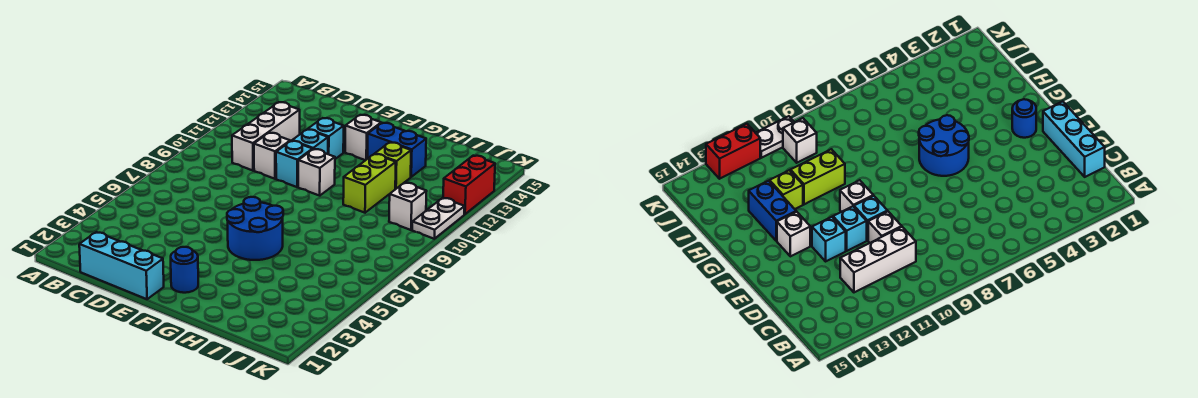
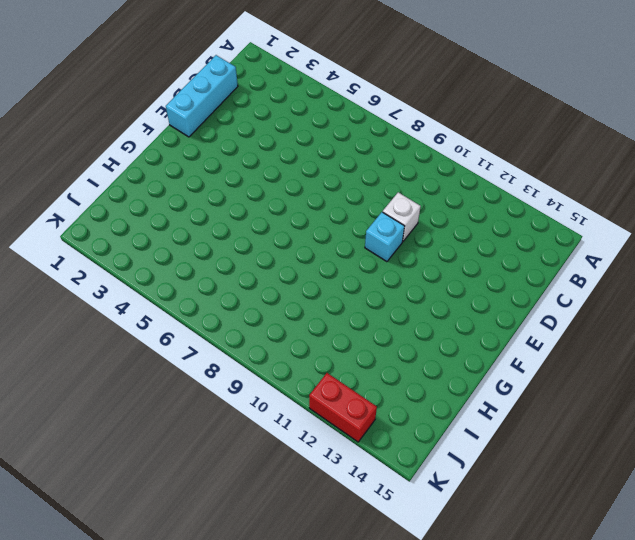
none -> white brick C10:C12 level 1
none -> cyan brick E11 level 1
none -> cyan brick E12 level 1

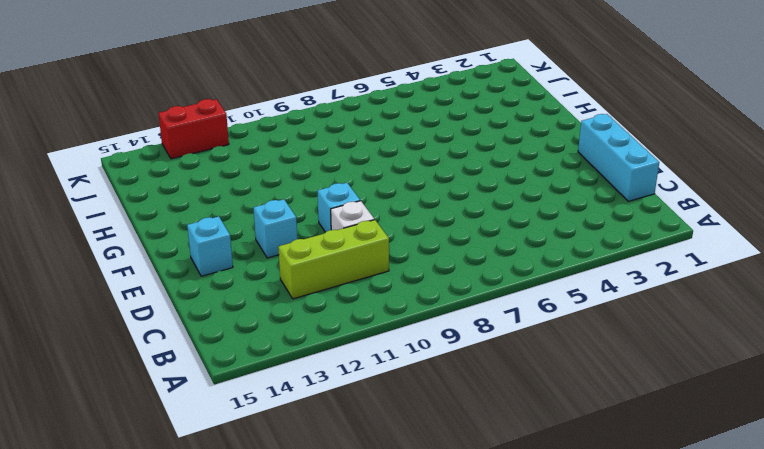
lime brick C10:C12 level 1 -> white brick C10:C12 level 1
cyan brick E14 level 1 -> cyan brick E11 level 1
none -> blue round brick F2 level 1
none -> blue round brick F5:G6 level 1
none -> white brick F10 level 1

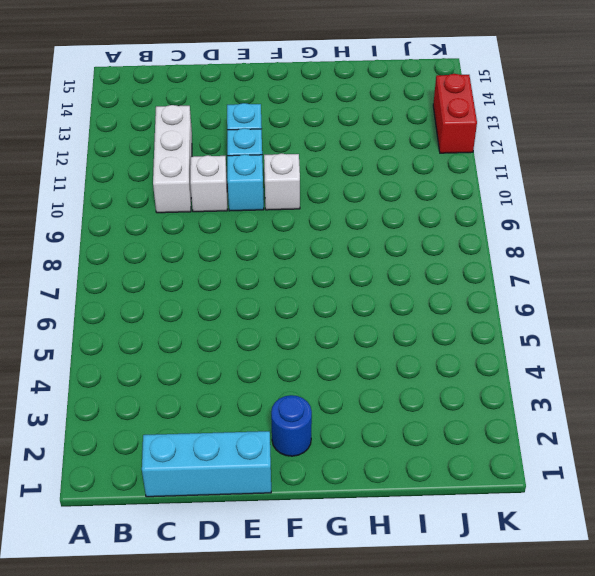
none -> blue round brick F5:G6 level 1
none -> white brick F13 level 1
none -> blue brick G13:H13 level 1

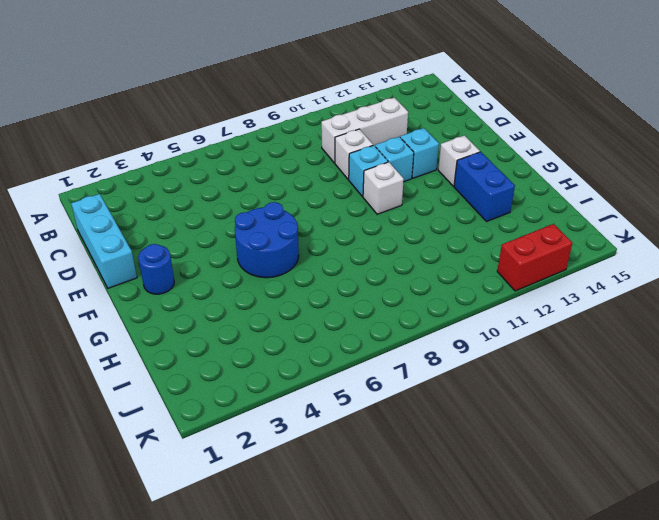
none -> lime brick H10:H11 level 1
none -> lime brick H12 level 1
none -> white brick J10 level 1

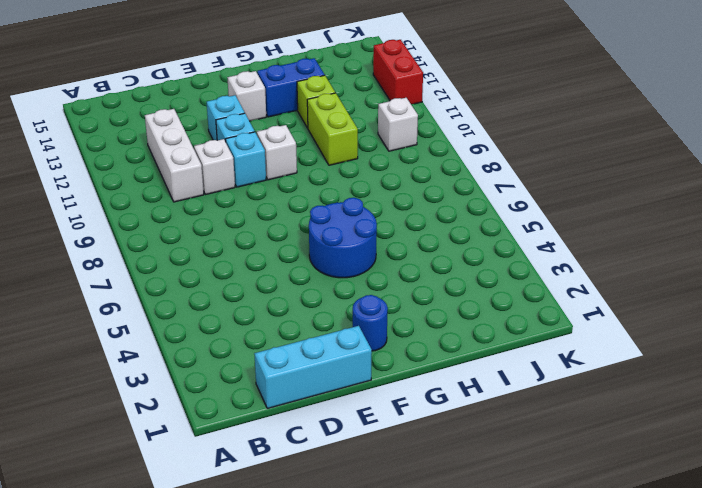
none -> white plate K10:K11 level 1

